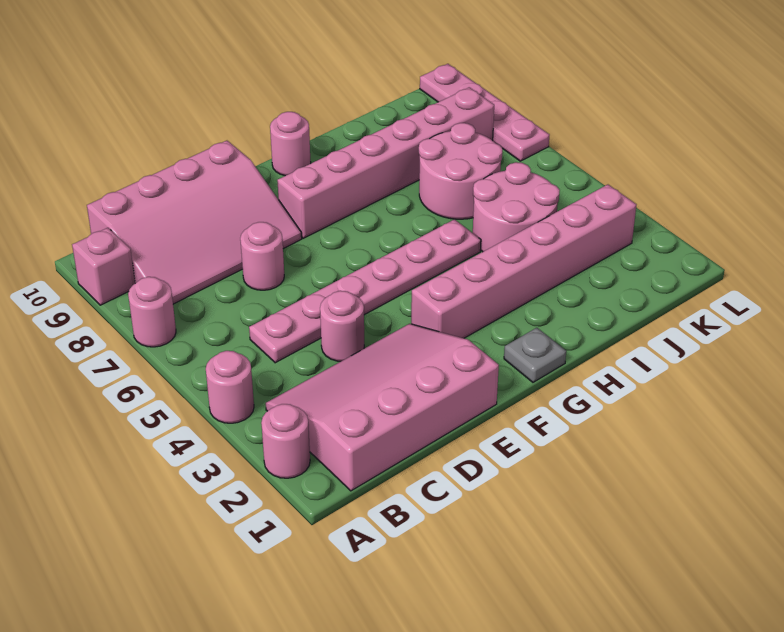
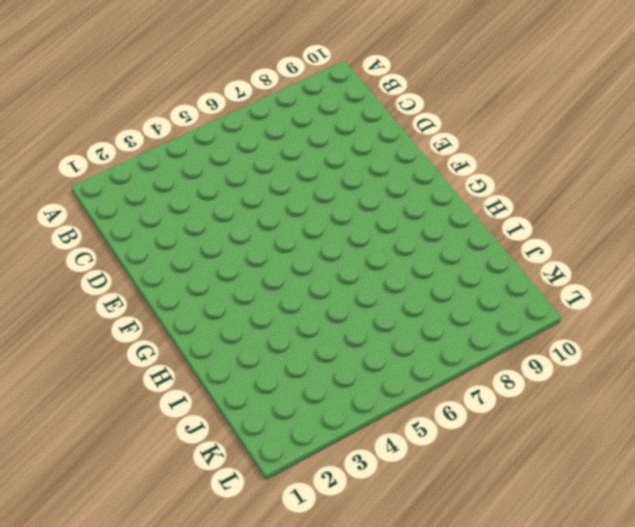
none -> pink round brick A2 level 1
none -> pink round brick A4 level 1
none -> pink round brick A7 level 1

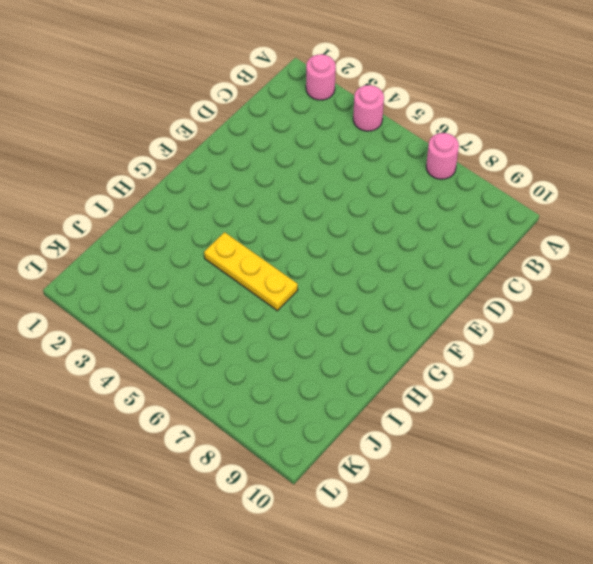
yellow plate H4:H6 level 1 -> pink plate C5:H5 level 1
none -> pink brick A9 level 1
none -> pink slope B1:E3 level 1 top 1
none -> pink slope B8:E10 level 1 top 10

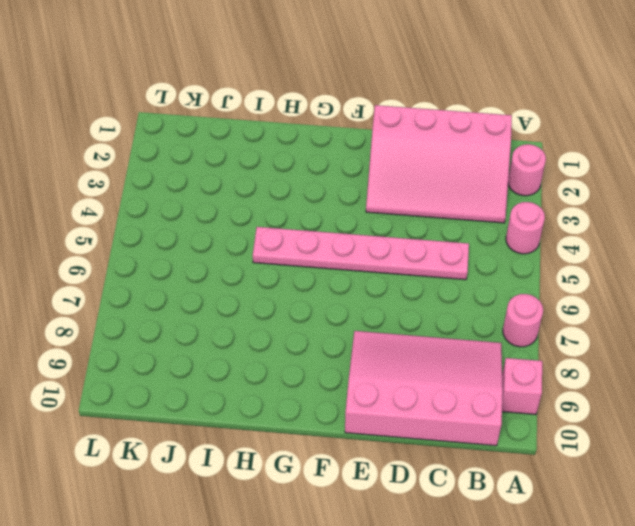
none -> pink round brick D4 level 1
none -> pink round brick D7 level 1
none -> pink brick F3:K3 level 1

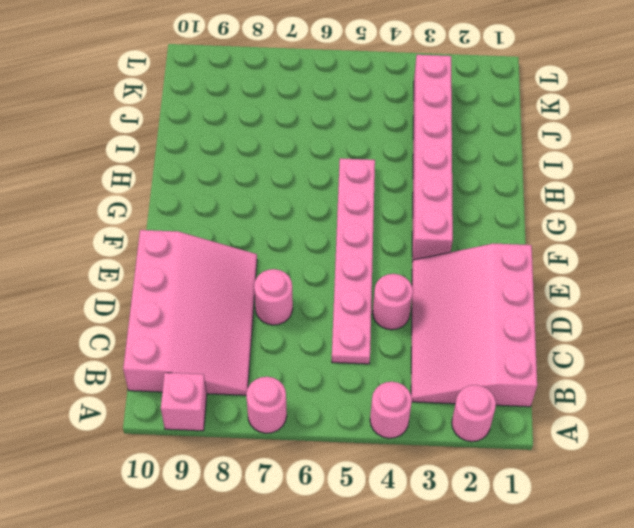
none -> pink brick F8:K8 level 1
none -> grey plate G1 level 1
none -> pink round brick G10 level 1

